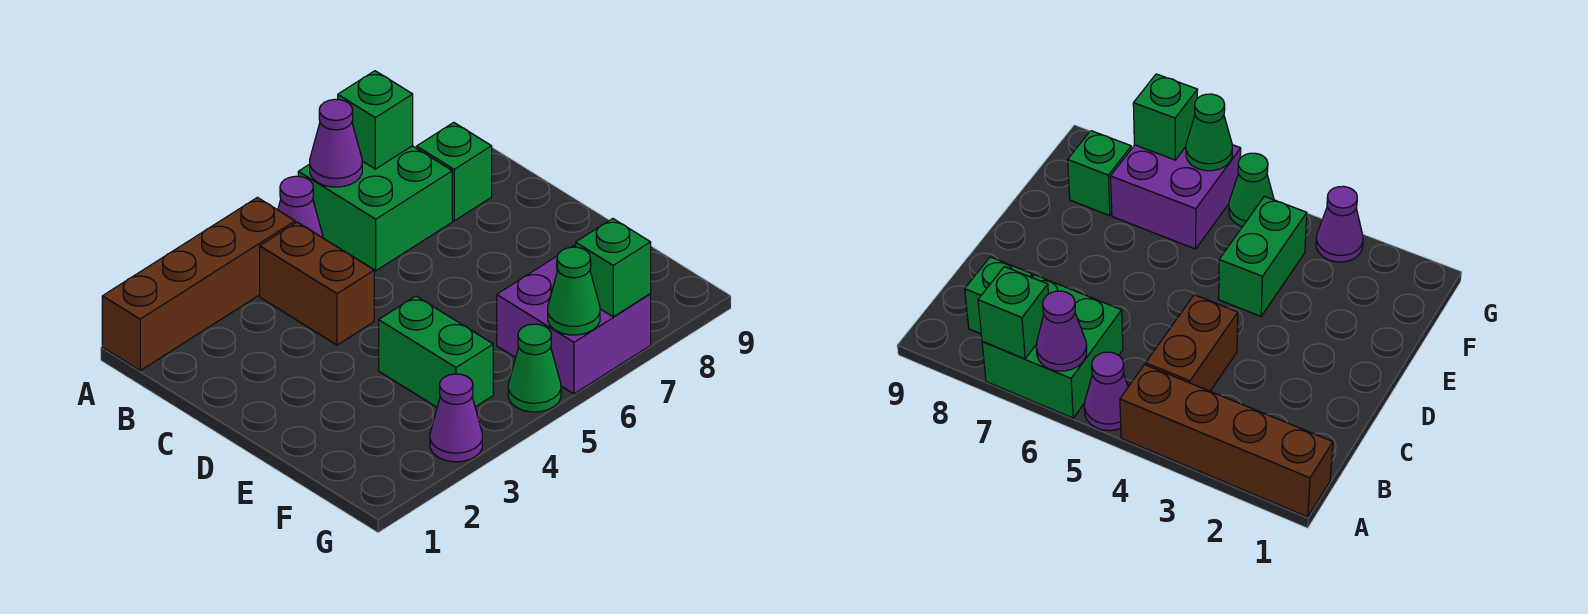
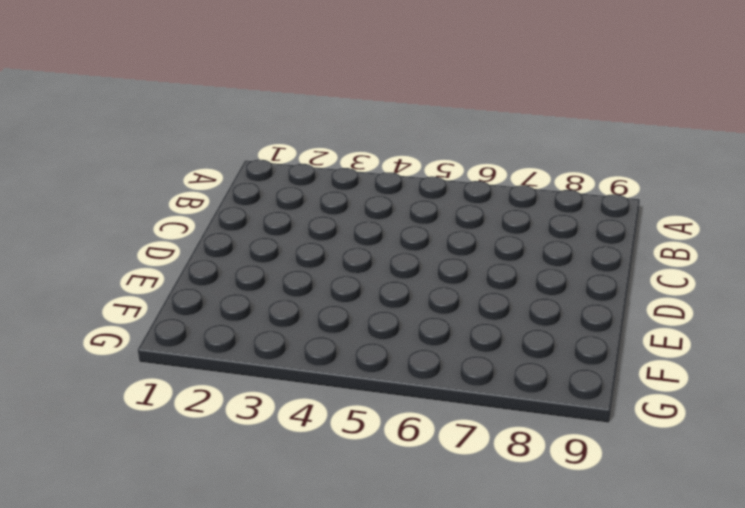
none -> brown brick A1:A4 level 1
none -> purple cone A5 level 1
none -> green brick A6:B7 level 1

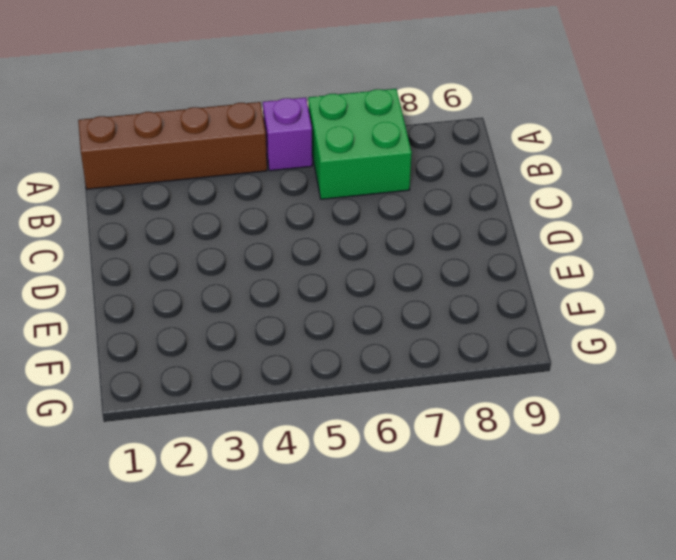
purple brick A5 level 1 -> purple cone A5 level 1
none -> brown brick B4:C4 level 1
none -> green brick B8 level 1
none -> green brick E4:F4 level 1

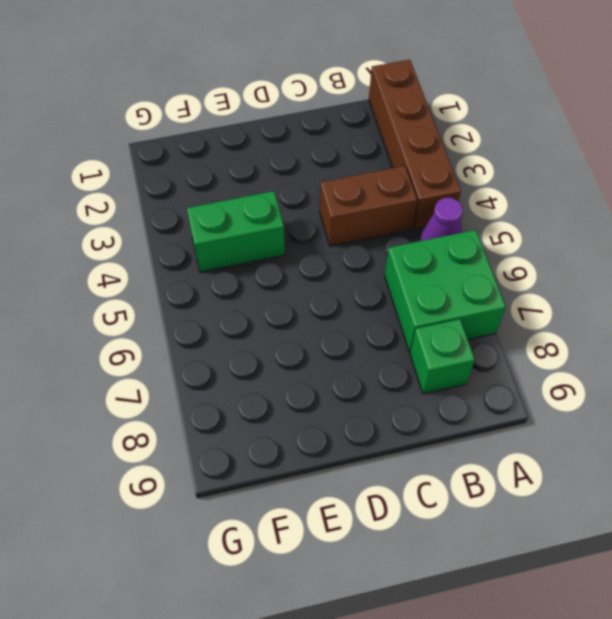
none -> purple brick F6:G7 level 1
none -> green brick F8 level 1
none -> purple cone G3 level 1

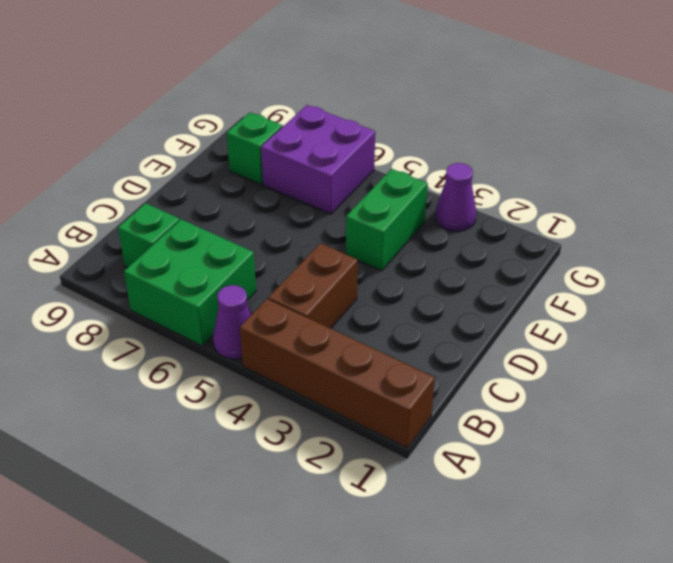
none -> green cone G5 level 1
none -> purple cone A6 level 2
none -> green brick A7 level 2

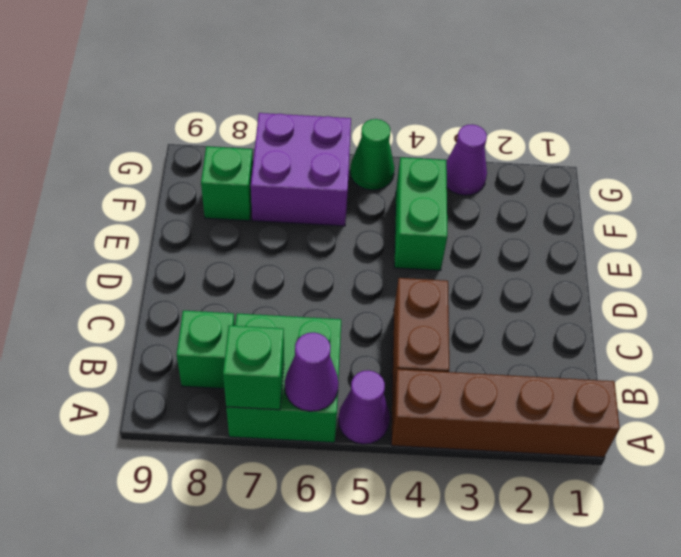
none -> green cone G6 level 2
none -> green brick G7 level 2

